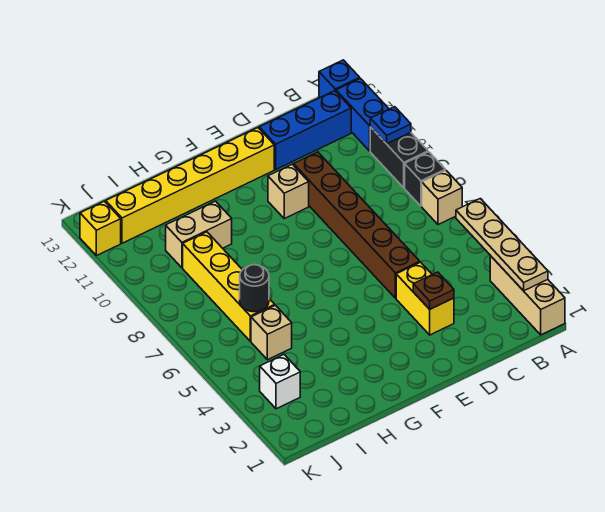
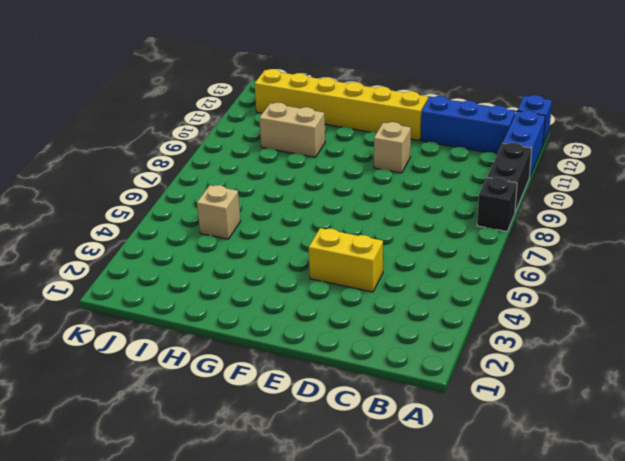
yellow brick D4:E4 level 1 -> yellow brick D3:D4 level 1
none -> tan brick A1:A3 level 1
none -> tan brick A7 level 1
none -> brown brick D5:D10 level 1

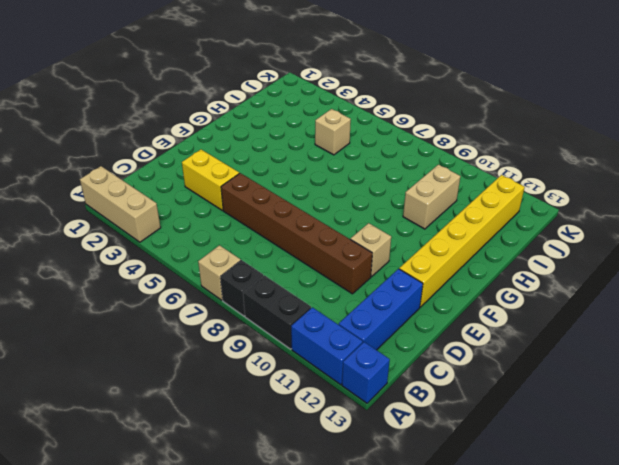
none -> yellow brick I6:I9 level 1
none -> white brick J3 level 1
none -> yellow brick K12 level 1

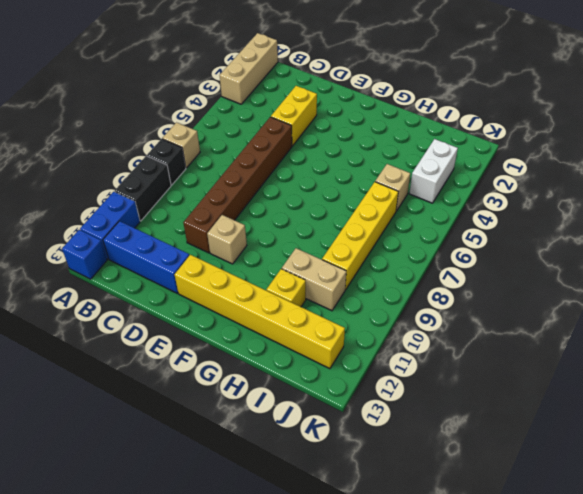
yellow brick H11 level 1 -> yellow brick K12 level 1
white brick J3:J4 level 1 -> white brick J3 level 1
none -> tan plate A2:A5 level 2
none -> blue plate A10 level 2
none -> brown plate D3 level 2

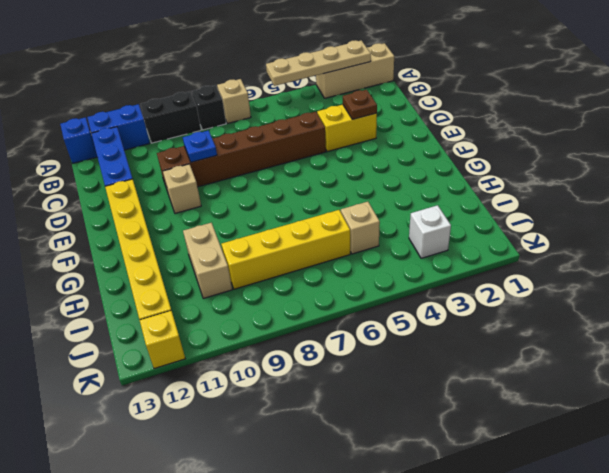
blue plate D9 level 2 -> blue plate A10 level 2
none -> black round brick I6 level 2

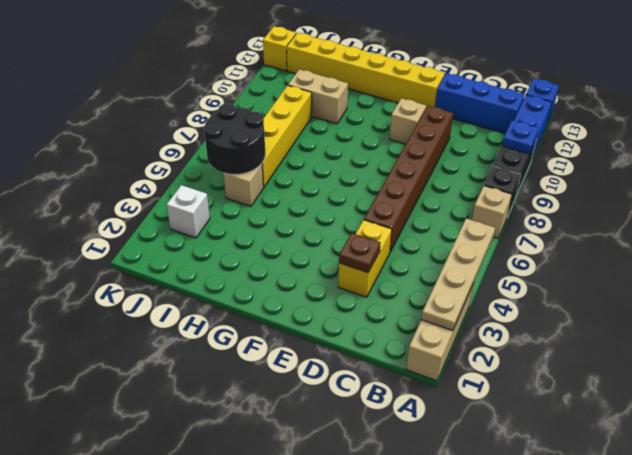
black round brick I5:J6 level 2 -> black round brick I6 level 2

